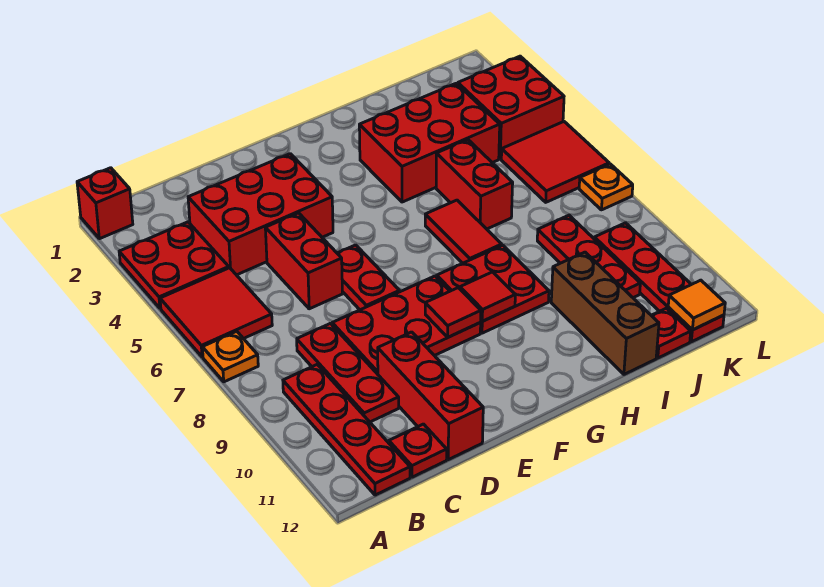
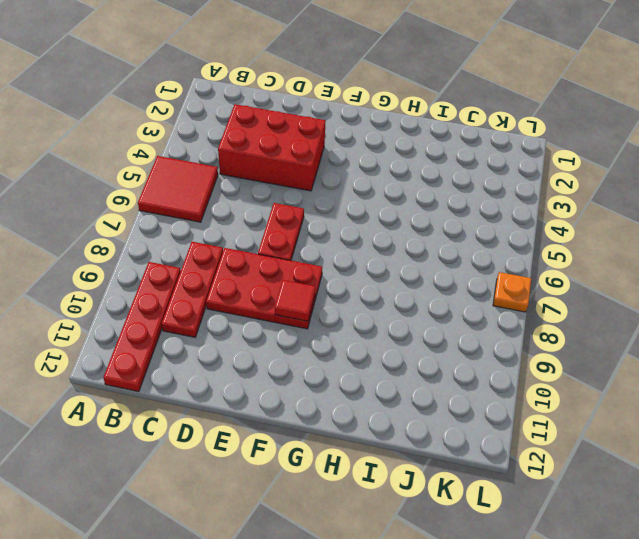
none -> red brick A1 level 1
none -> red plate A3:B4 level 1
none -> orange plate A7 level 1

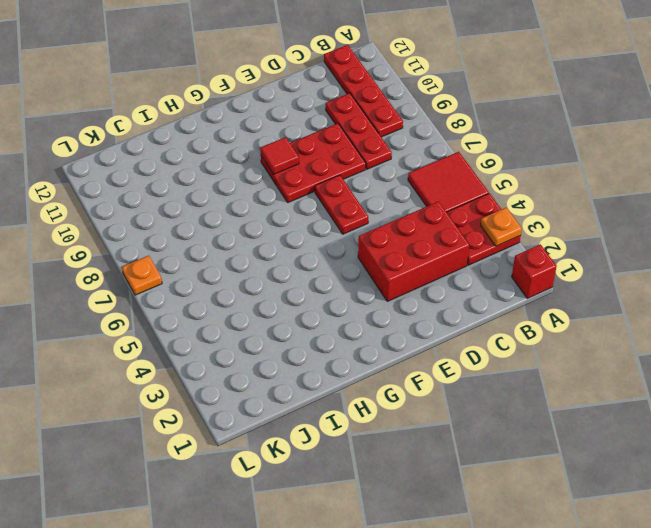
orange plate A3 level 2 -> orange plate A7 level 1
none -> red plate C12 level 1
none -> red brick D5:D6 level 1
none -> red brick D10:D12 level 1

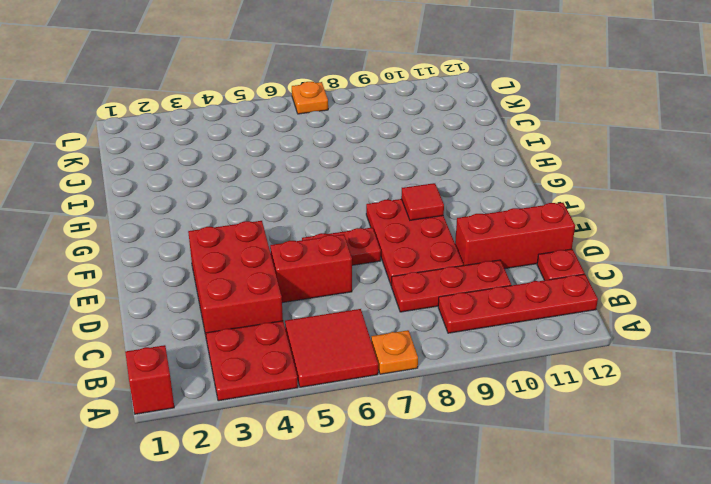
none -> red plate G8:H9 level 1
none -> red brick H3:J4 level 1
none -> red tile H6:H7 level 1

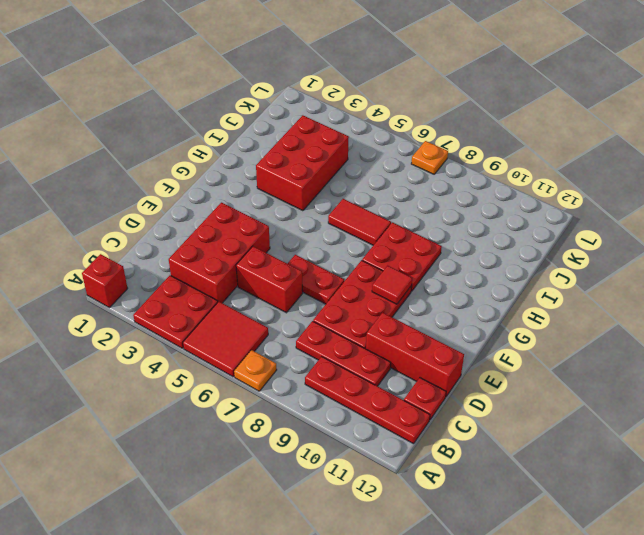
none -> red brick I5:I6 level 1
none -> brown brick I10:I12 level 1
none -> red plate J8:J10 level 1

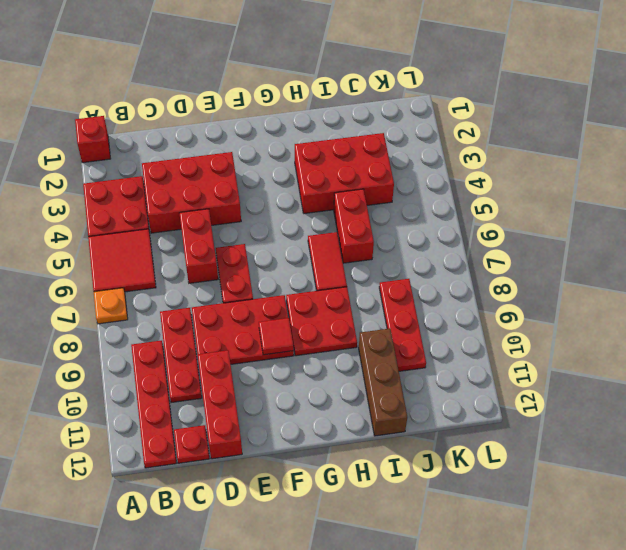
none -> red plate J12 level 1
none -> red brick K3:L4 level 1
none -> red tile K5:L6 level 1

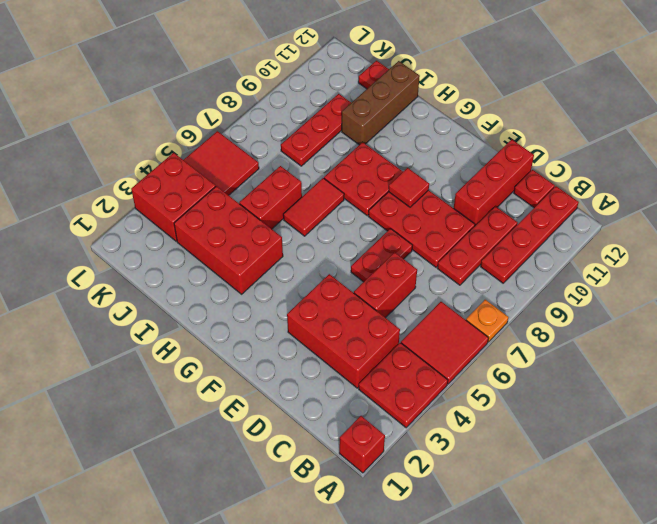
none -> red plate K9:K12 level 1
none -> orange plate L7 level 1
none -> red tile G9 level 2

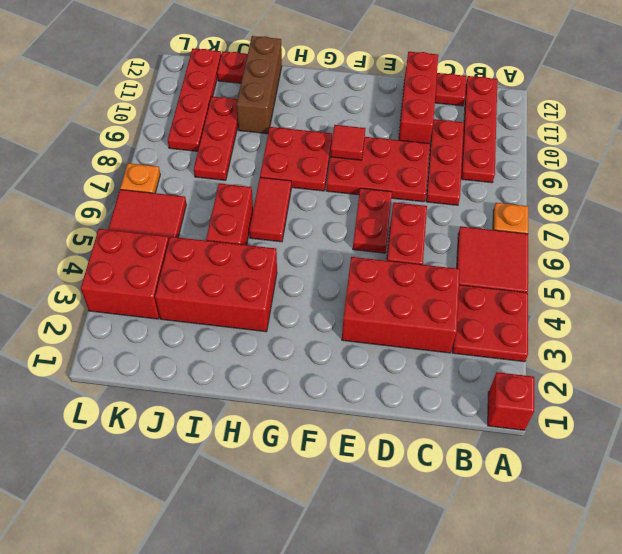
none -> red tile G9 level 2
none -> orange tile K12 level 2

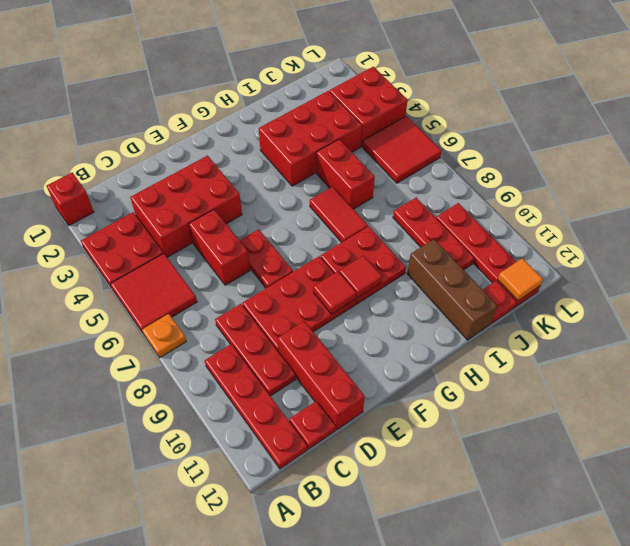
none -> orange plate L7 level 1

